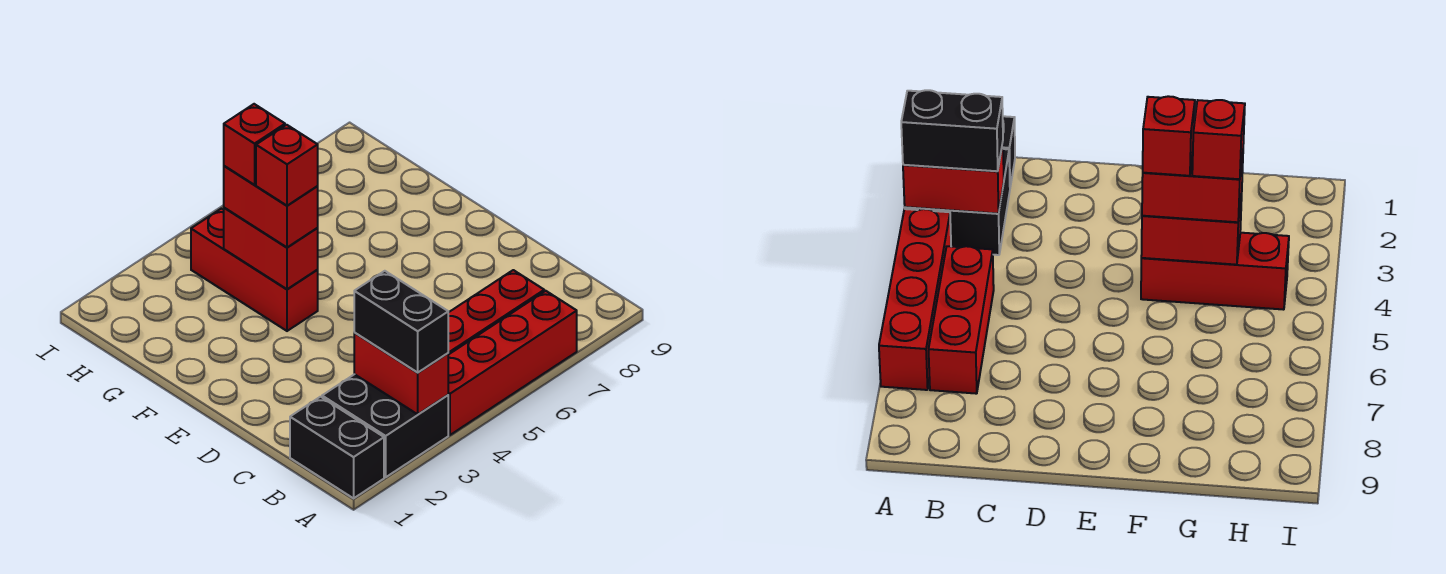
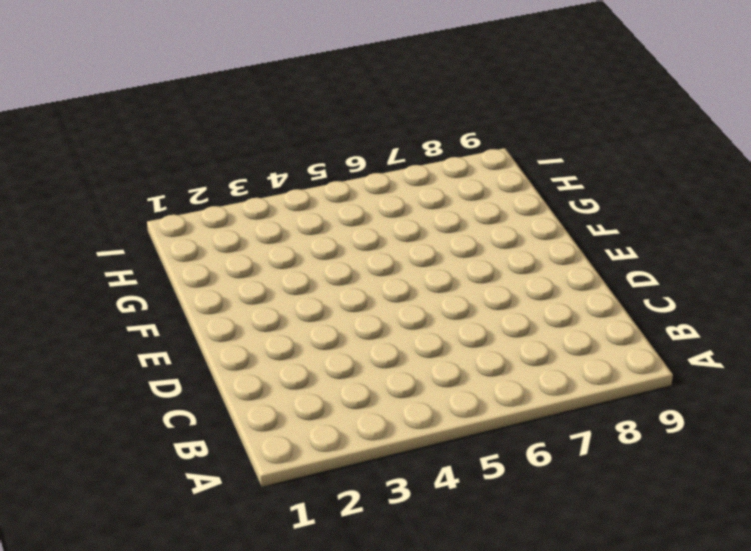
none -> black brick A1:B1 level 1
none -> black brick A2:B3 level 1

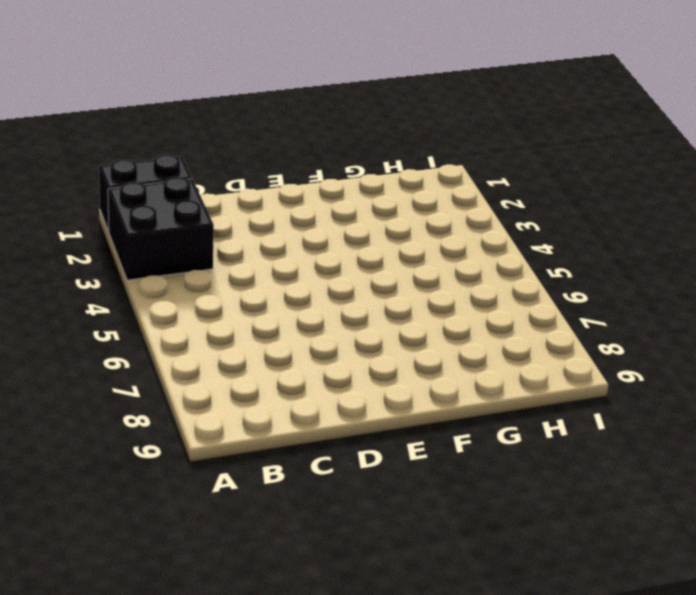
none -> red brick A4:A7 level 1
none -> red brick B5:B7 level 1

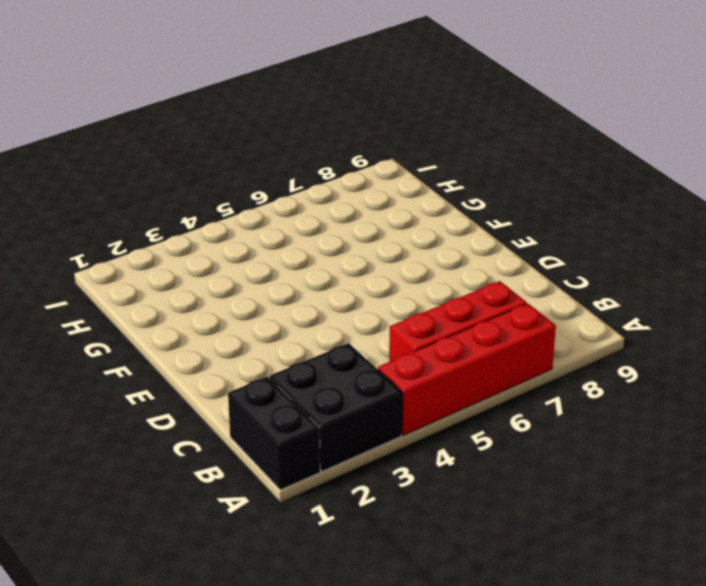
none -> red brick F4:H4 level 1
none -> red brick A3:B3 level 2

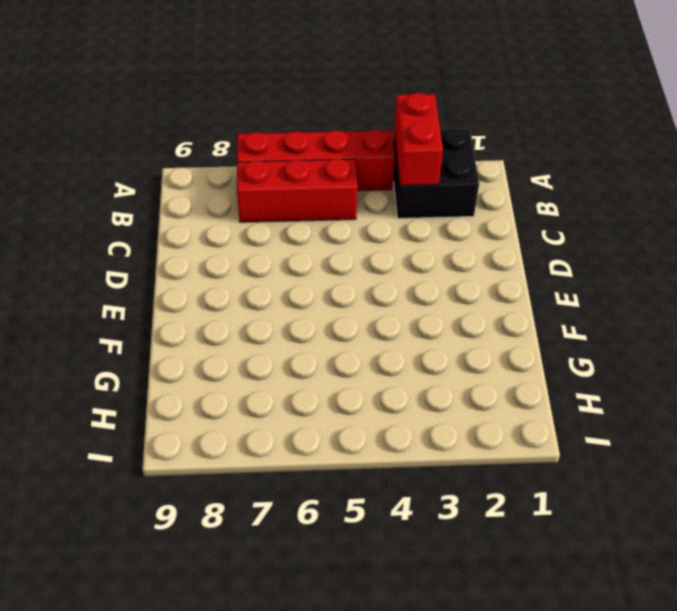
none -> black brick A1:B1 level 1
none -> red brick F4:H4 level 1

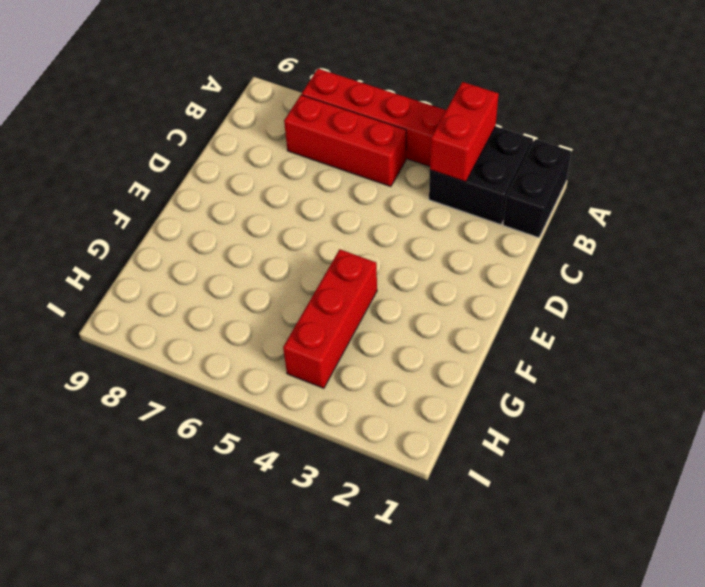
none -> red brick F4:G4 level 2
none -> black brick A3:B3 level 3

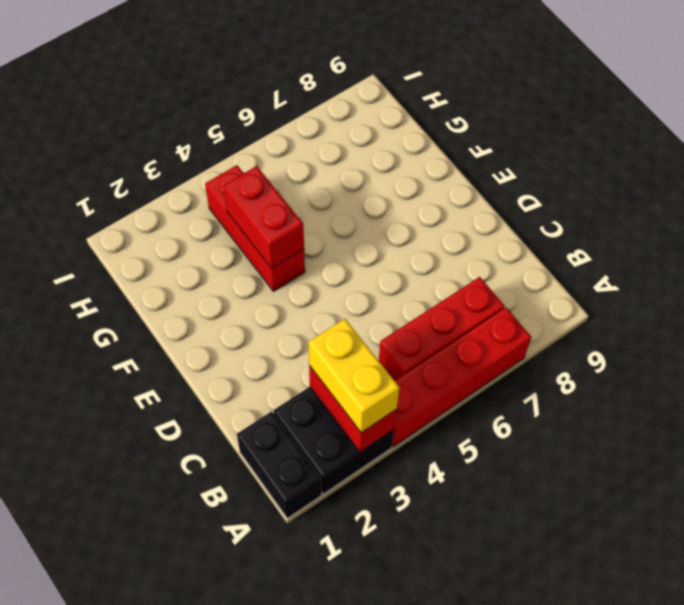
yellow brick A3:B3 level 3 -> black brick A3:B3 level 3
none -> red brick F4:G4 level 3
none -> red brick F4 level 4

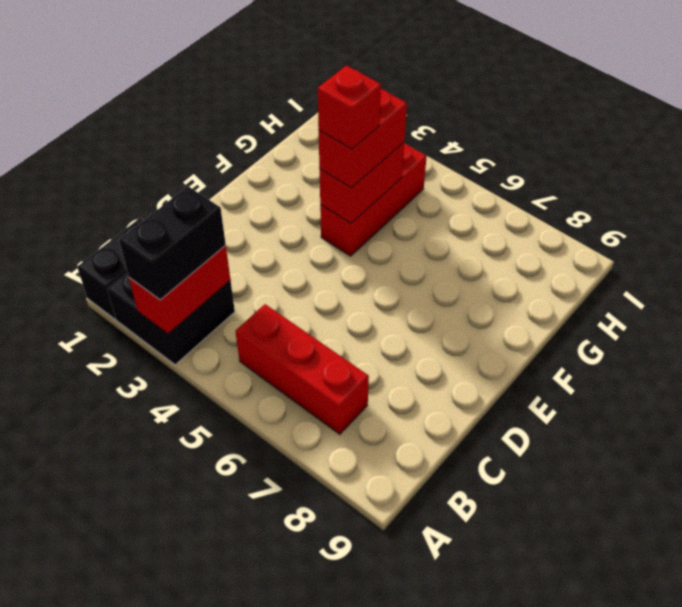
none -> red brick A4:A7 level 1
none -> red brick G4 level 4

